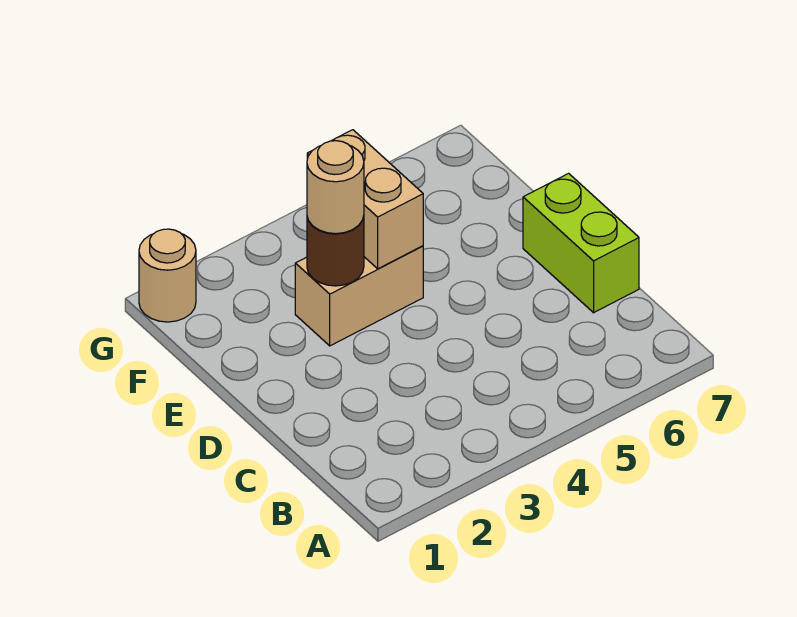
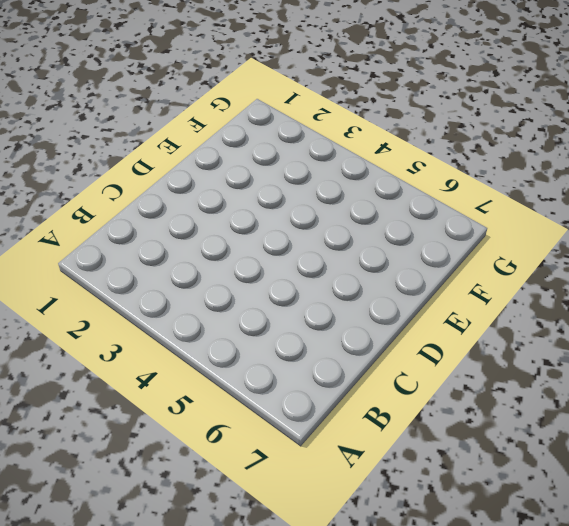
none -> lime brick C7:D7 level 1
none -> tan brick E3:E4 level 1

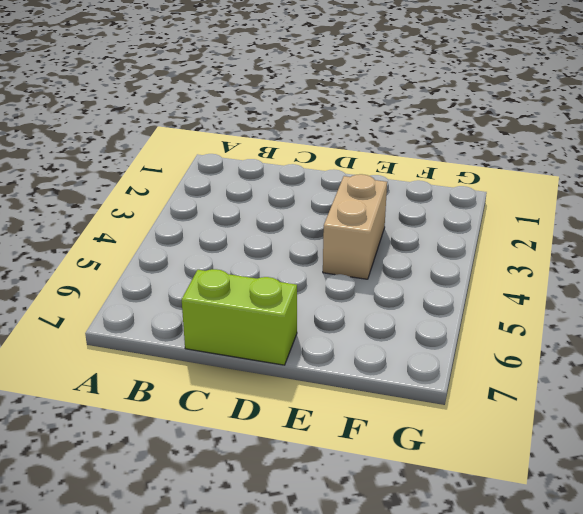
none -> tan round brick G1 level 1
none -> brown round brick E3 level 2

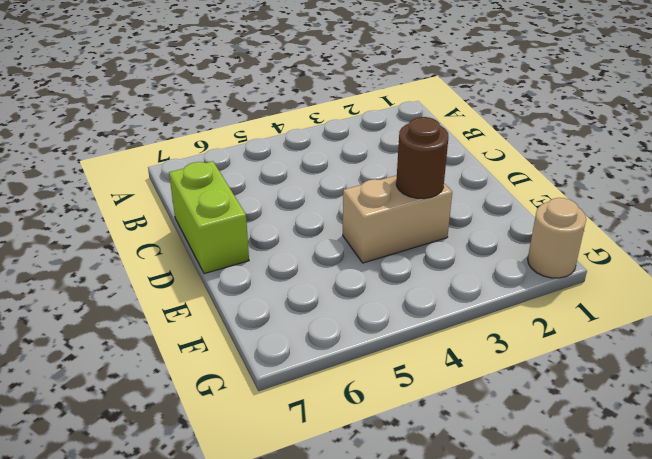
none -> tan brick E4:F4 level 2
none -> tan round brick E3 level 3

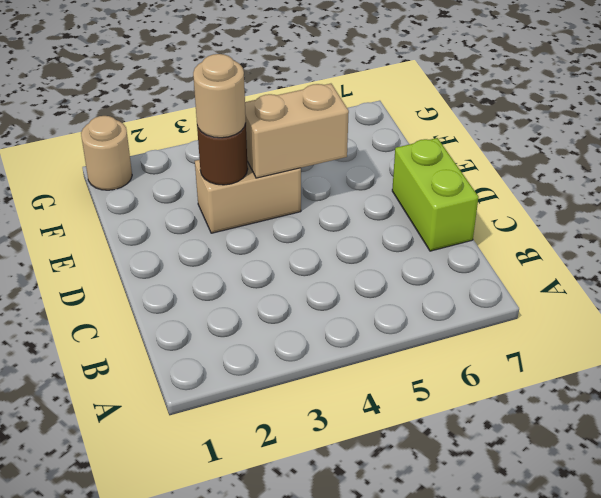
tan brick E4:E5 level 2 -> tan brick E4:F4 level 2

